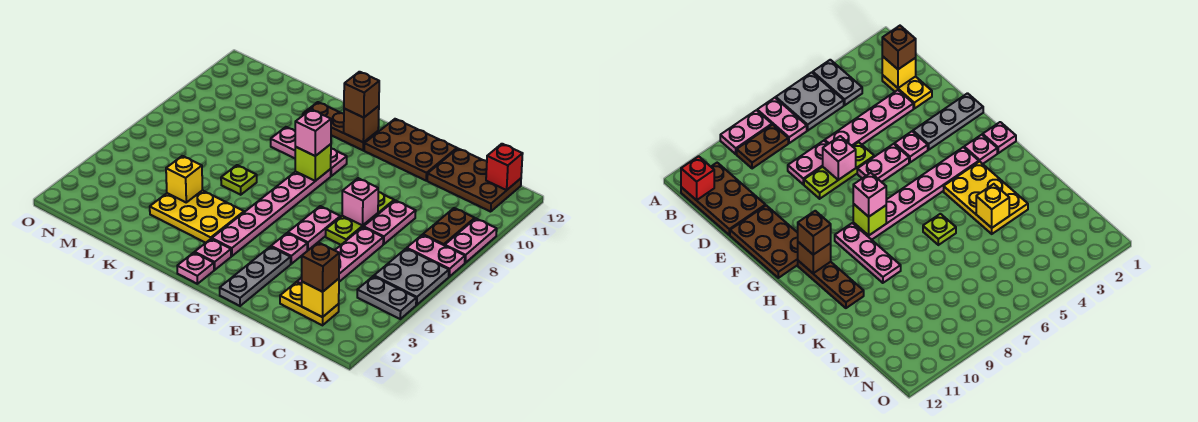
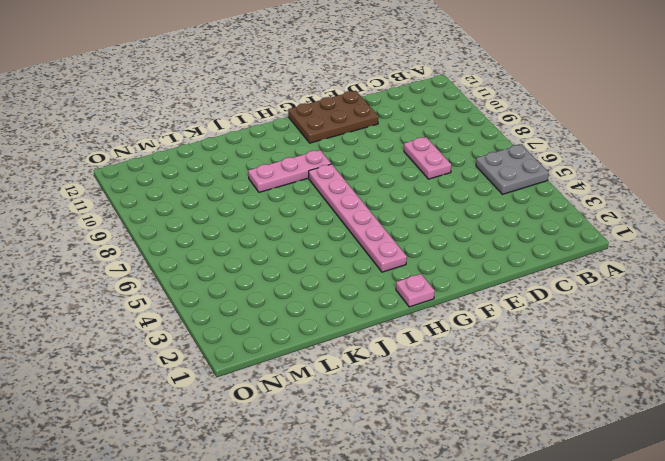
none -> grey plate A4:B4 level 1
none -> pink plate A7:B7 level 1
none -> pink plate A8:A9 level 1
none -> brown plate B8:B9 level 1

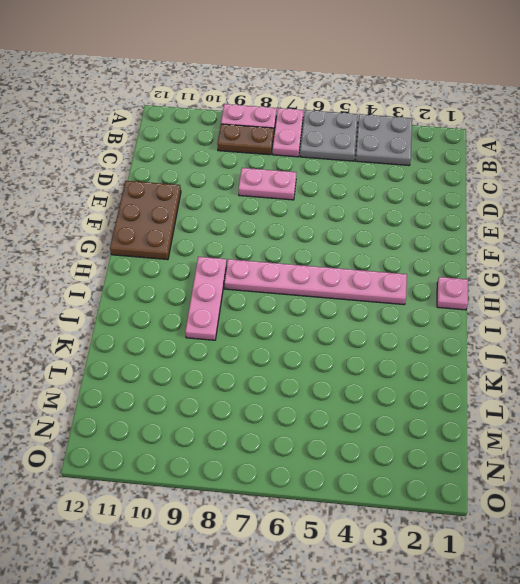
grey plate A3:B4 level 1 -> grey plate A4:B4 level 1
none -> brown plate B11:D12 level 1
none -> yellow plate C2:D2 level 1
none -> pink plate D3:D6 level 1
none -> lime plate E6:E8 level 1

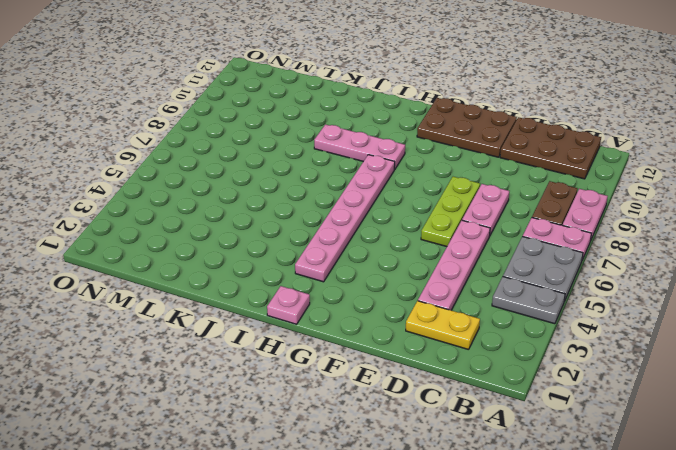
none -> grey plate F1:F3 level 1
none -> pink plate F4 level 1
none -> pink plate F5:F6 level 1
none -> pink plate H2 level 1

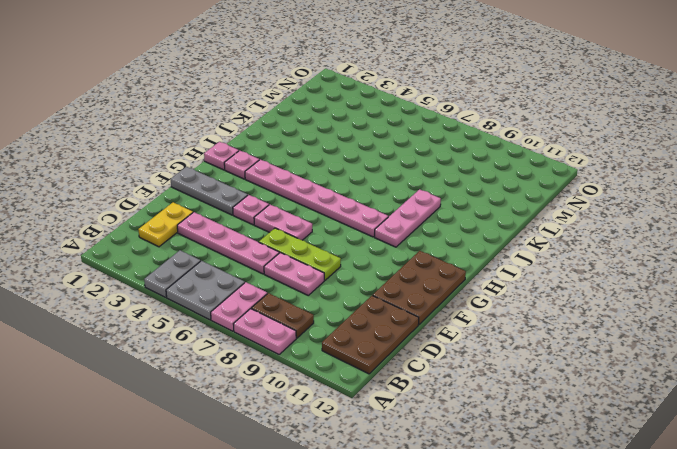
none -> brown plate H11:J11 level 1
none -> yellow plate I3:K4 level 1
none -> lime plate J6 level 1
none -> red brick B12 level 2

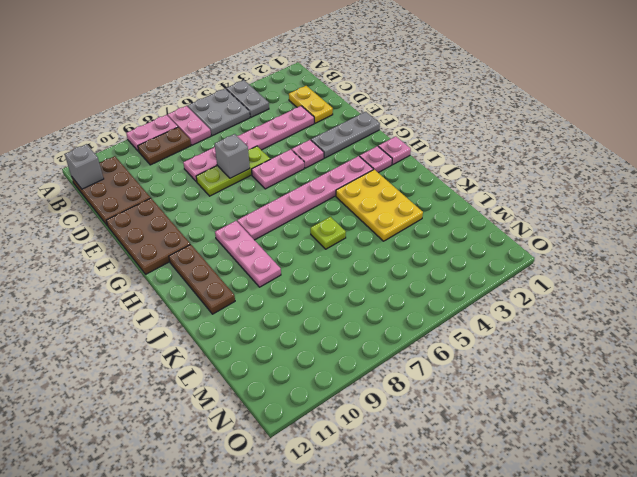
grey brick B12 level 2 -> red brick B12 level 2
grey brick E7 level 2 -> pink brick E7 level 2
none -> yellow brick C2 level 2
none -> lime brick H8 level 2
none -> brown brick H11 level 2
none -> yellow brick K4 level 2

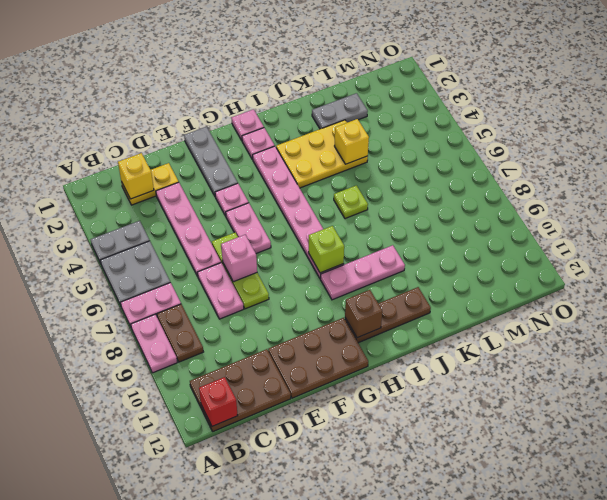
grey plate K2:L2 level 1 -> none
none -> brown brick C2 level 3
none -> pink brick H8 level 3
none -> brown brick H11 level 3

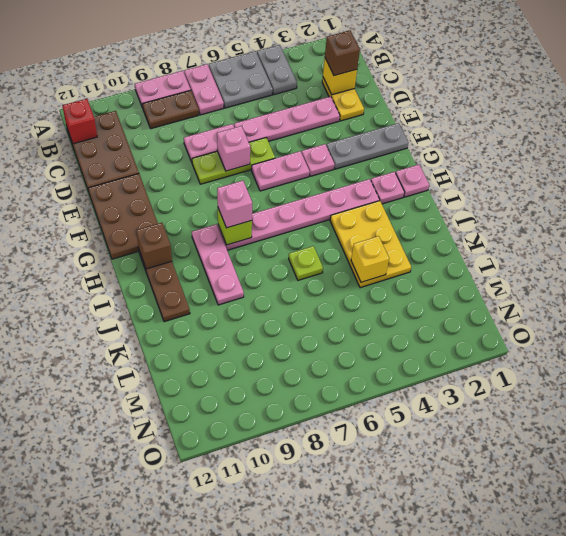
none -> brown brick H11 level 3

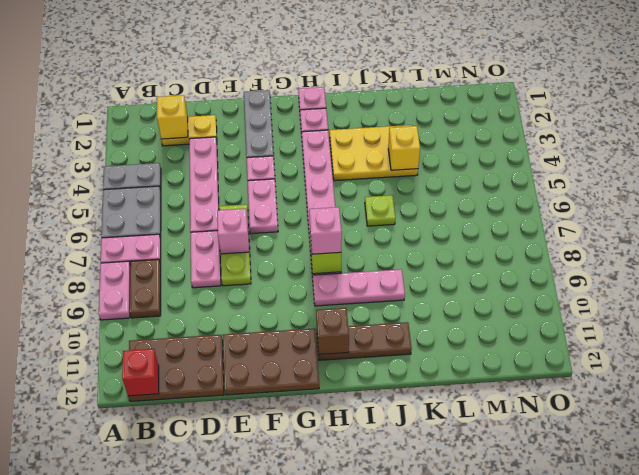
none -> brown brick C2 level 3
none -> brown brick H11 level 3

